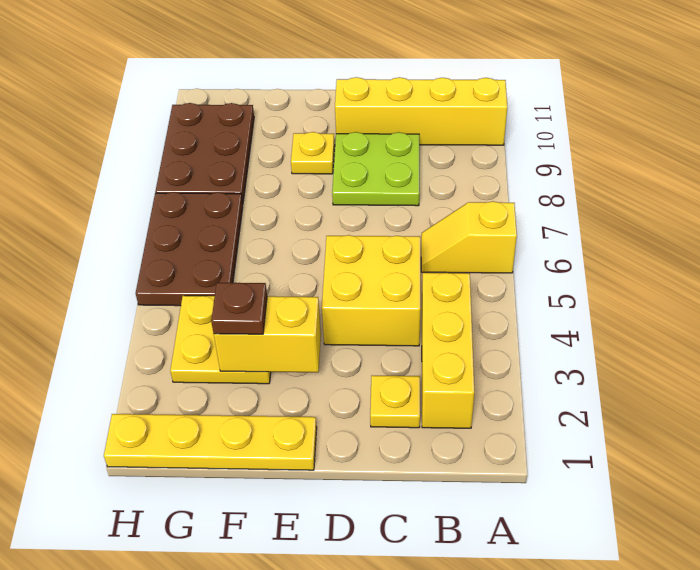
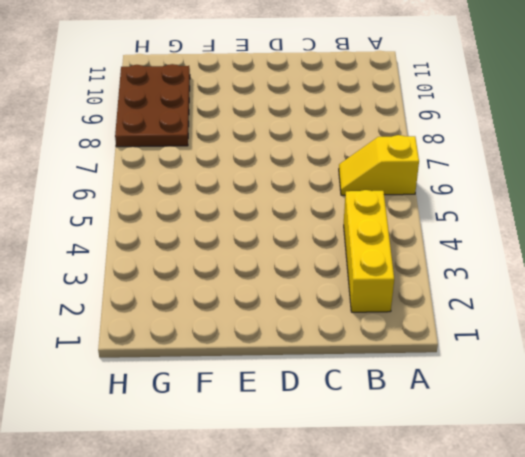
none -> yellow brick A10:D10 level 1
none -> yellow plate C2 level 1
none -> yellow brick C4:D5 level 1

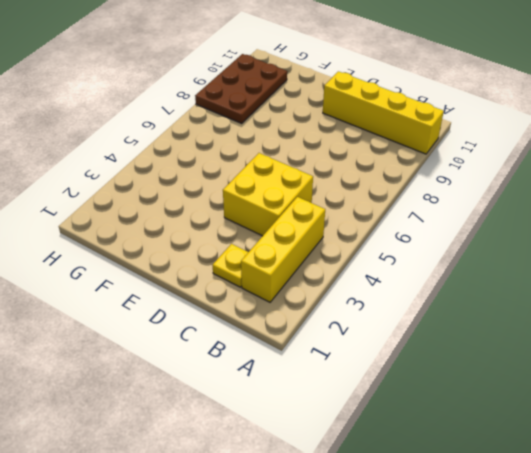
none -> yellow slope A6:B6 level 1 top A
none -> lime plate C8:D9 level 1
none -> yellow plate E1:H1 level 1

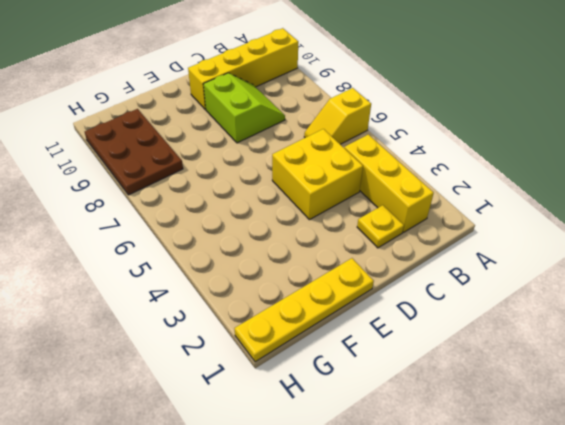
lime slope C8:D9 level 1 top D -> lime plate C8:D9 level 1
none -> yellow plate E9 level 1
none -> yellow plate F3:G4 level 1
none -> brown plate G5:H7 level 1

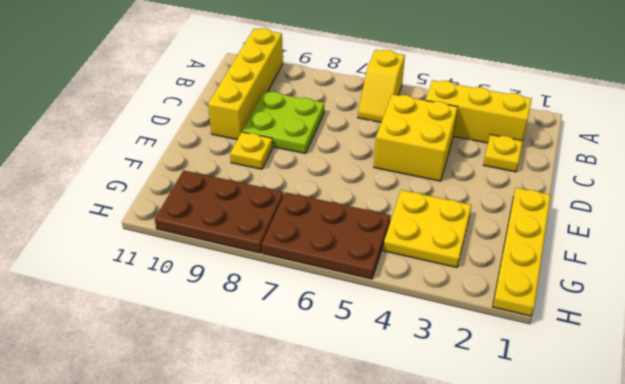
none -> yellow brick E3:F3 level 2
none -> brown plate F3 level 3

